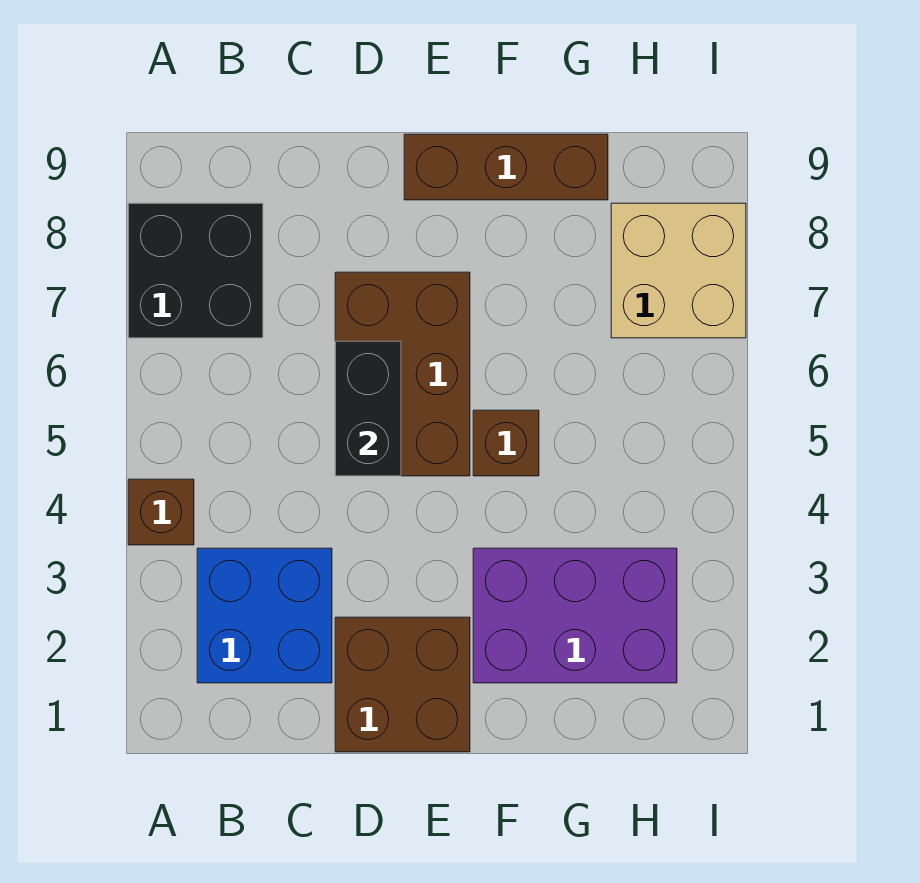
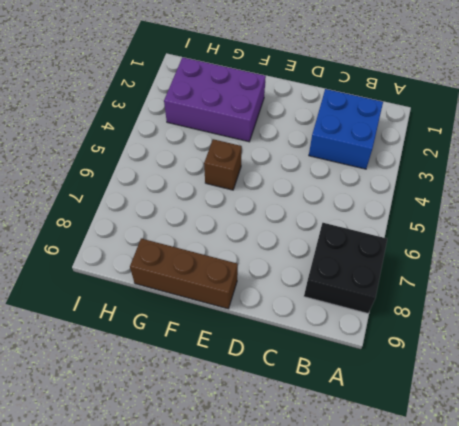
none -> brown brick A4 level 1
none -> brown brick D1:E2 level 1

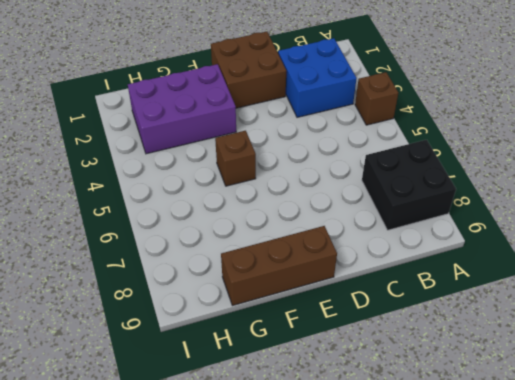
none -> brown brick D5:E7 level 1
none -> tan brick H7:I8 level 1

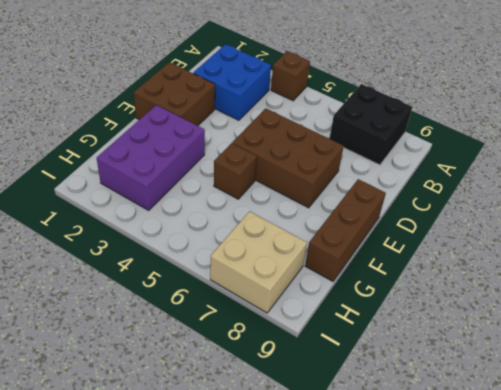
none -> black brick D5:D6 level 2

